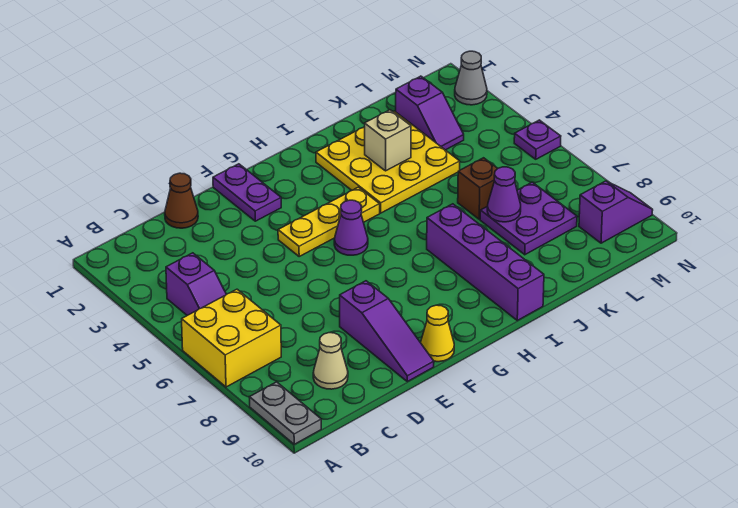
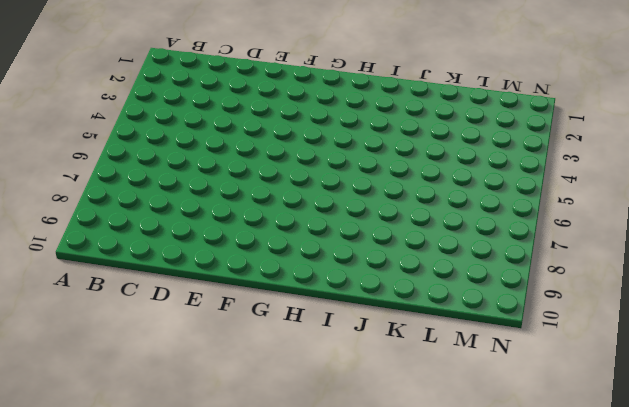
none -> yellow brick A6:B7 level 1
none -> grey plate A9:A10 level 1
none -> purple slope B4:B5 level 1 top 4

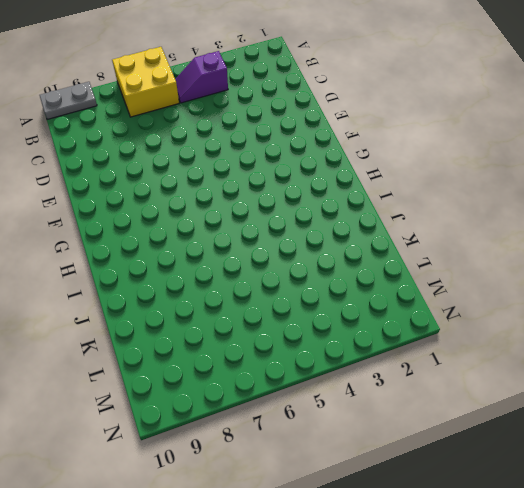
none -> tan cone C9 level 1
none -> brown cone D1 level 1
none -> purple slope E8:E10 level 1 top 8

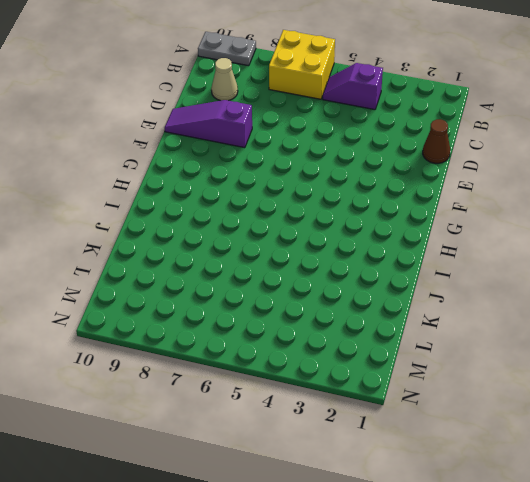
none -> purple plate F1:F2 level 1
none -> yellow plate F4:H4 level 1
none -> yellow cone F10 level 1

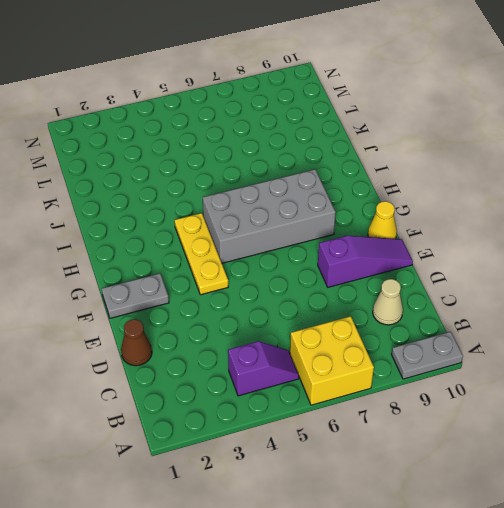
grey plate F1:F2 level 1 -> purple plate F1:F2 level 1
grey brick G5:H8 level 1 -> purple cone G5 level 1
none -> yellow plate I2:K4 level 1
none -> purple brick I7:I10 level 1
none -> brown brick K6 level 1

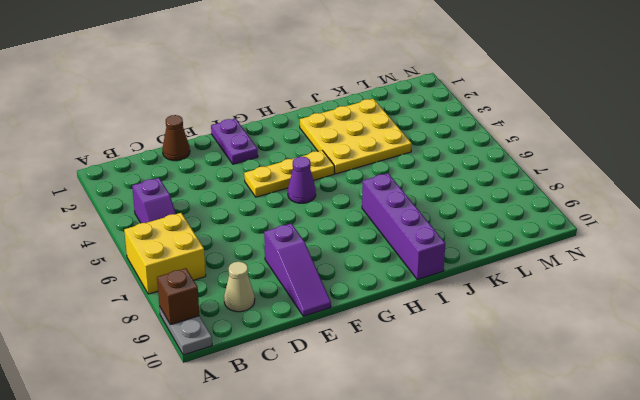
brown brick A9 level 2 -> brown brick K6 level 1
none -> yellow cone F10 level 1
none -> purple plate K7:L8 level 1
none -> purple slope L2:L3 level 1 top 2

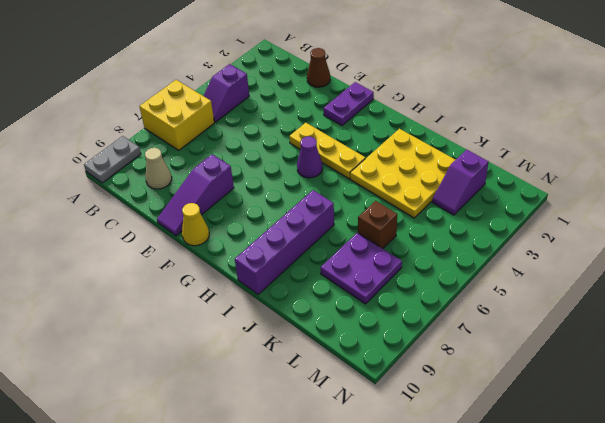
none -> purple slope M9:N9 level 1 top M
none -> grey cone N2 level 1
none -> purple plate N5 level 1

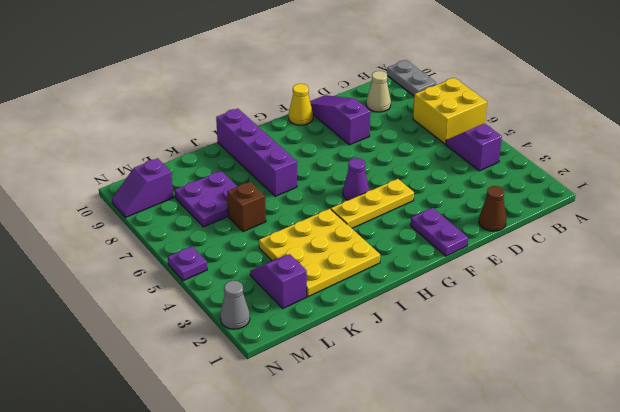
none -> tan brick J3 level 2
none -> purple cone K7 level 2

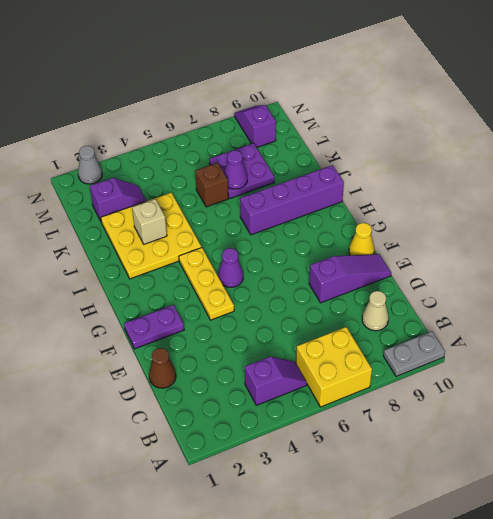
none -> purple plate N5 level 1

